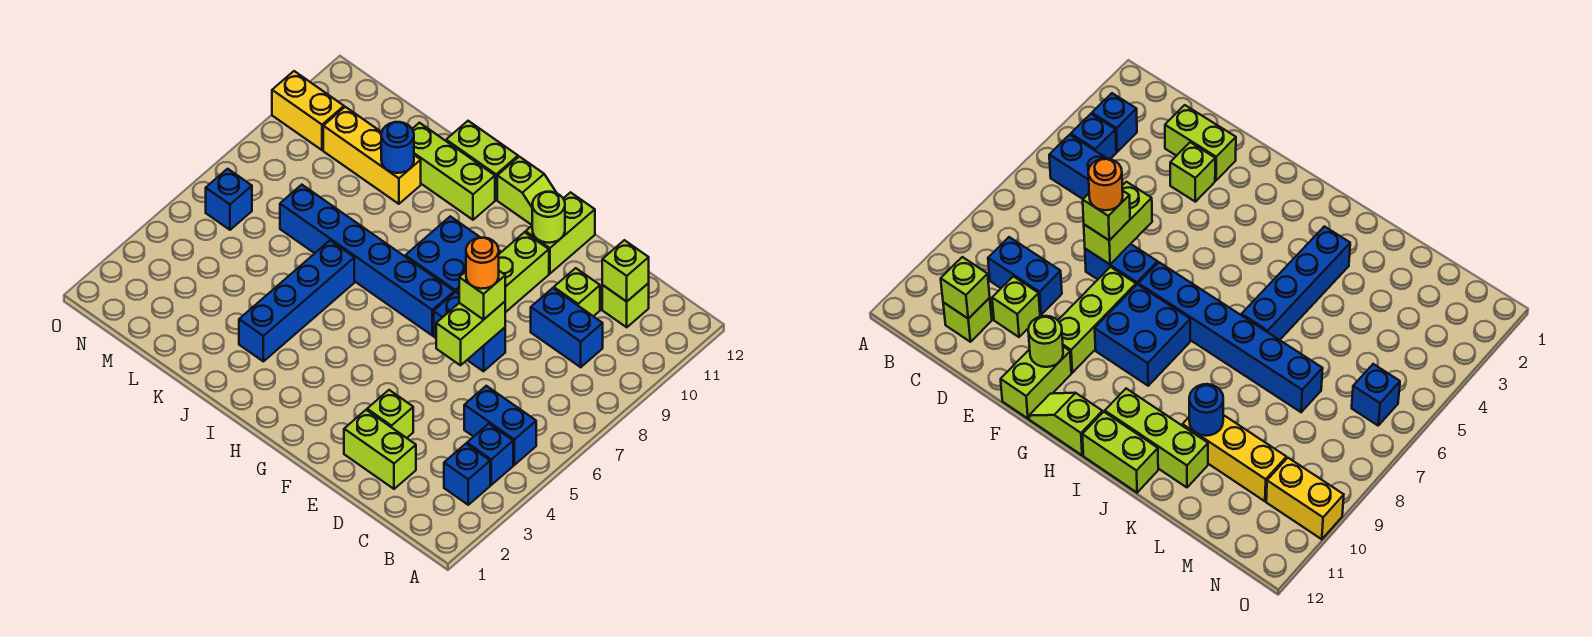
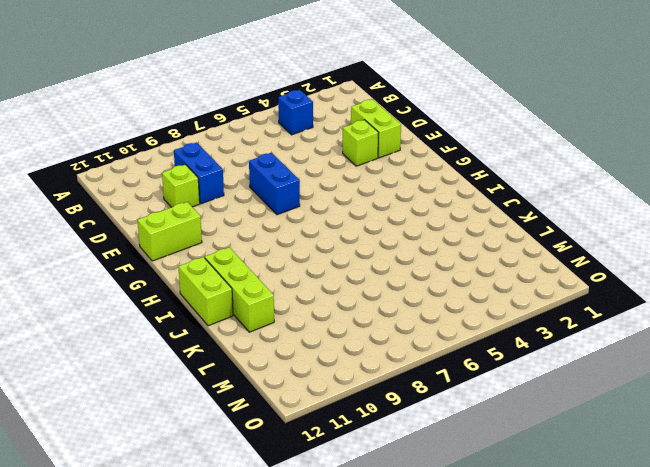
none -> blue brick B3 level 1
none -> blue brick B5:C5 level 1
none -> lime brick C11 level 1

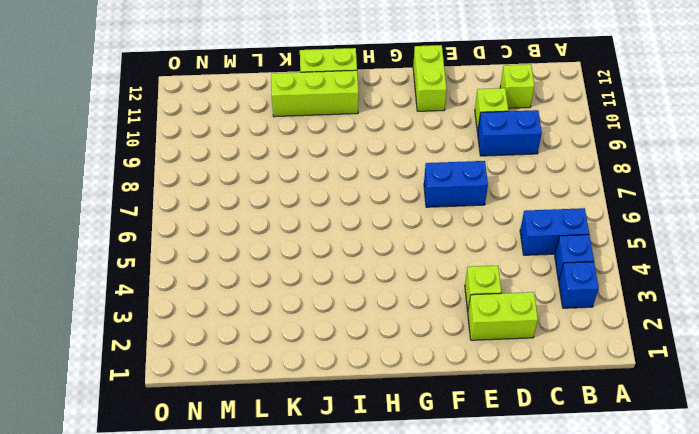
none -> lime brick F8:F10 level 1
none -> blue brick G7:L7 level 1
none -> blue brick G8:H9 level 1

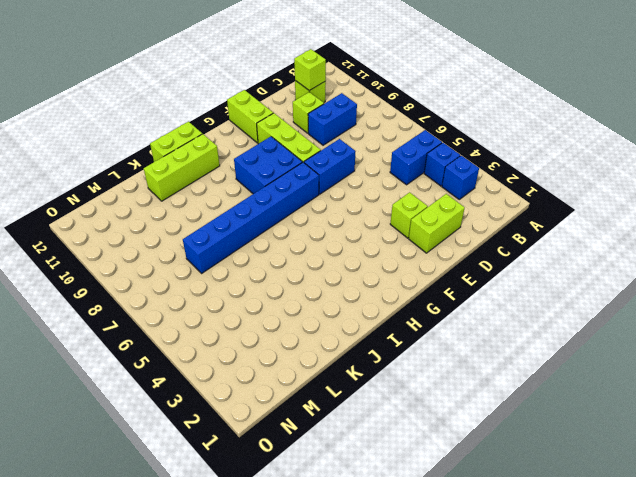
none -> lime slope G12:H12 level 1 top H
none -> blue brick J3:J6 level 1
none -> yellow brick K10:M10 level 1

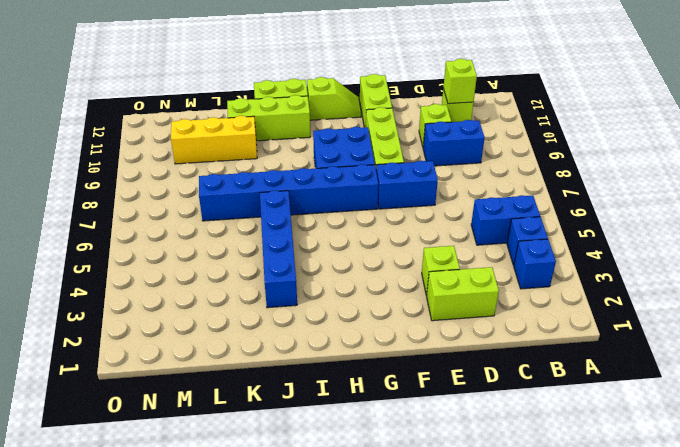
none -> blue brick N6 level 1
none -> yellow brick N10:O10 level 1
none -> lime brick E6:E7 level 2

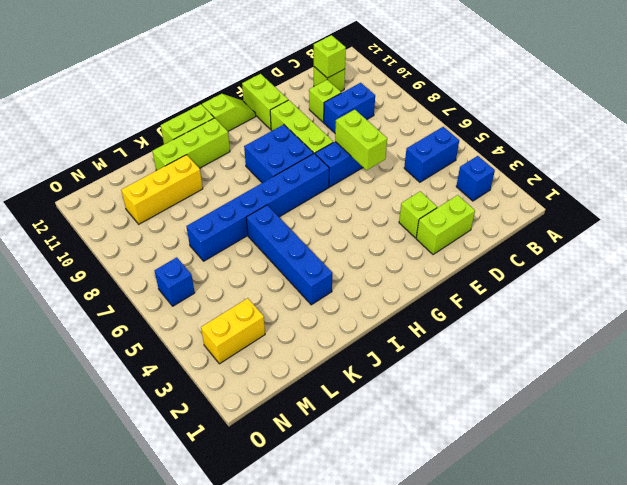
yellow brick M3:N3 level 1 -> yellow brick N10:O10 level 1
none -> blue brick B4 level 1
none -> lime round brick F11 level 2
none -> blue round brick K10 level 2

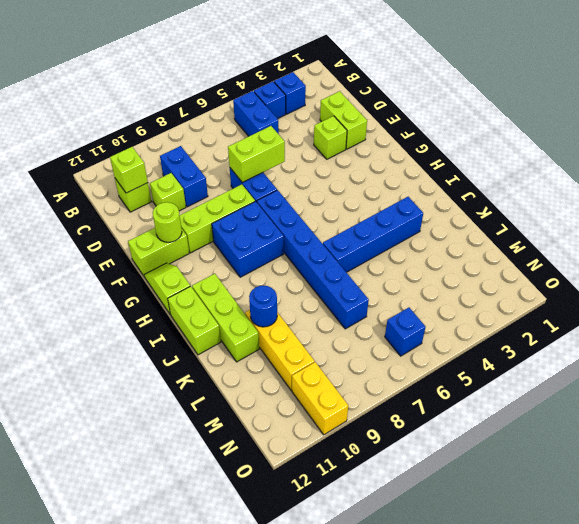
none -> lime brick E7 level 3
none -> orange round brick E7 level 4

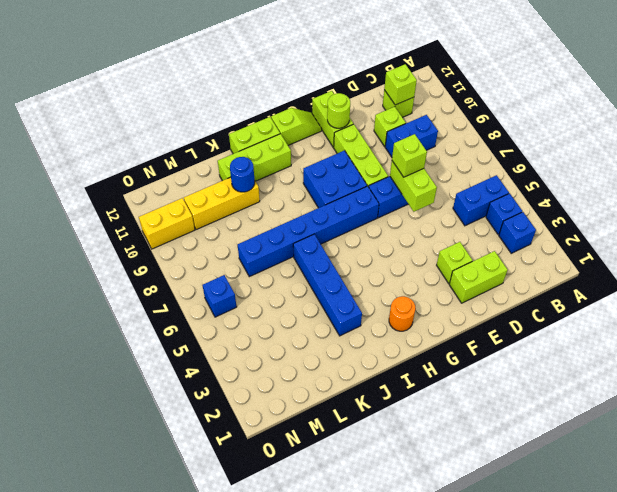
orange round brick H2 level 1 -> orange round brick E7 level 4

